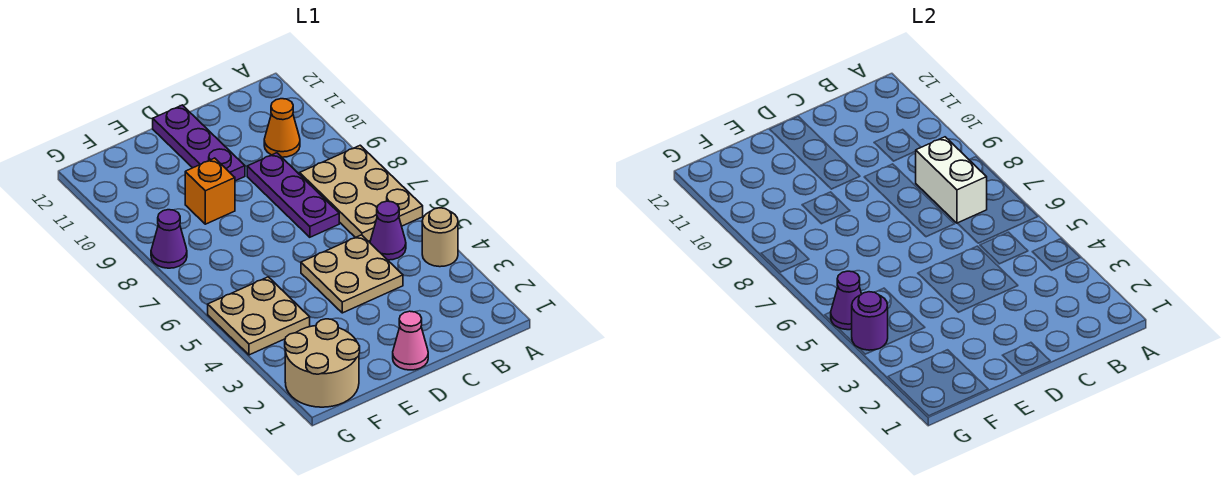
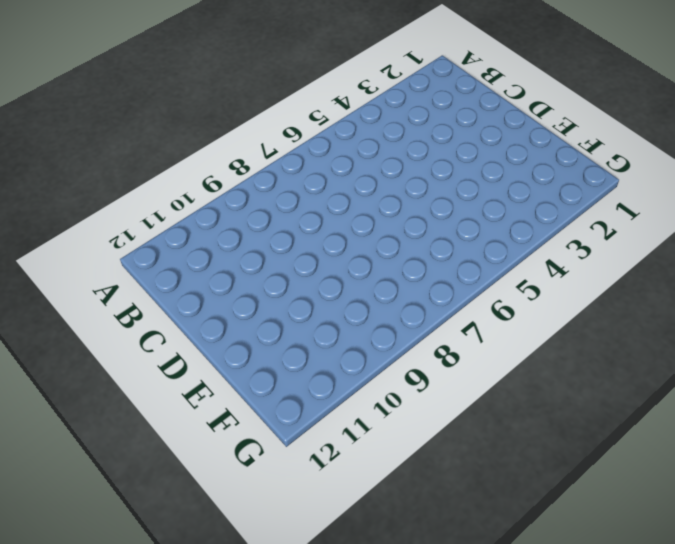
none -> tan round brick A4 level 1
none -> tan plate A6:B8 level 1
none -> purple cone B5 level 1

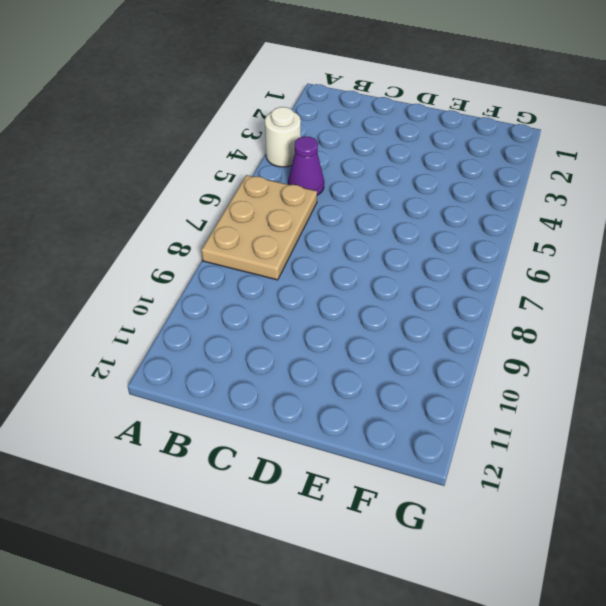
white round brick A4 level 1 -> tan round brick A4 level 1
none -> orange cone B10 level 1
none -> tan plate C4:D5 level 1
none -> purple plate C7:C9 level 1

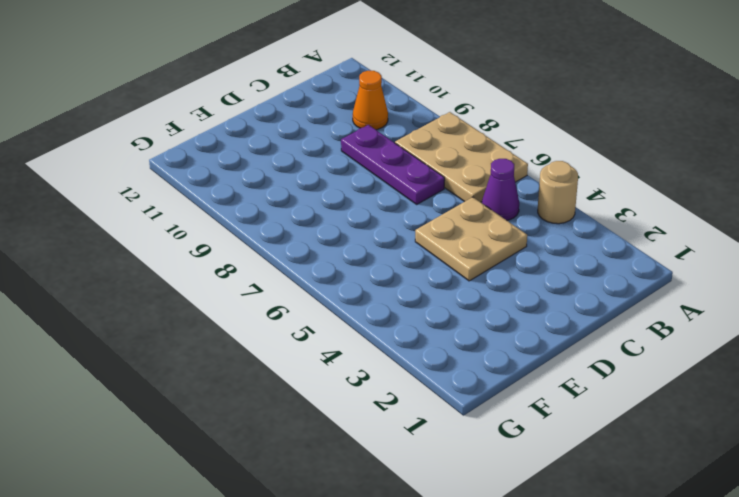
none -> pink cone D1 level 1
none -> purple plate D10:D12 level 1
none -> orange brick E9 level 1

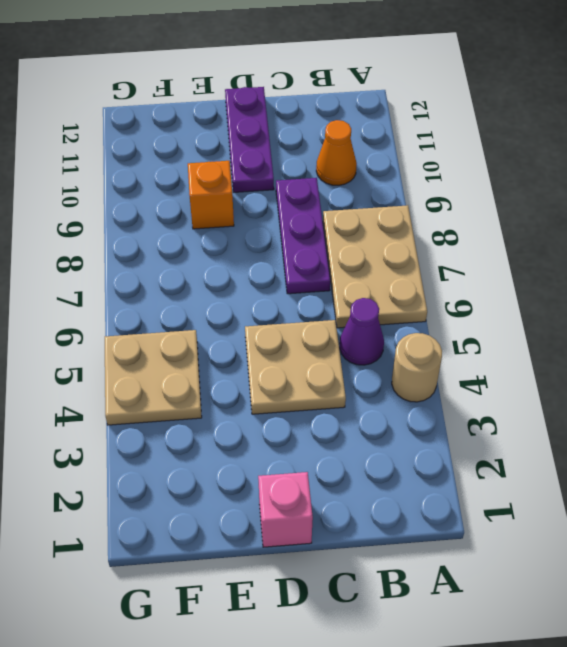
pink brick D1 level 1 -> pink cone D1 level 1
none -> tan round brick F1:G2 level 1
none -> purple cone G8 level 1
none -> white brick B7:B8 level 2

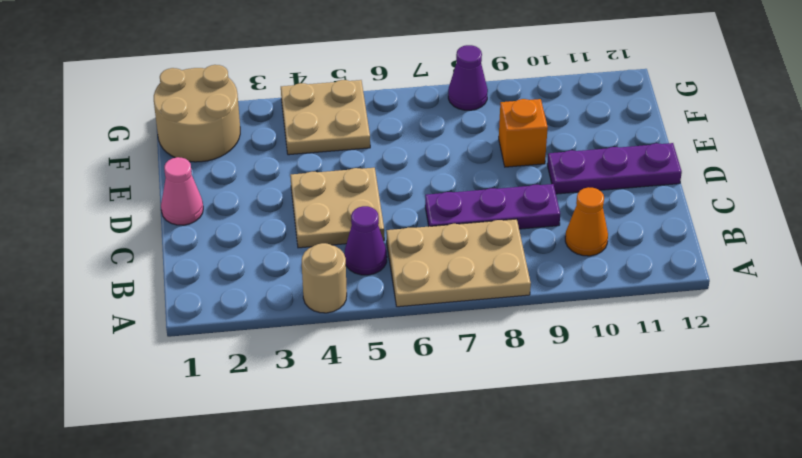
none -> white brick B7:B8 level 2
none -> purple round brick G4 level 2
none -> purple cone G5 level 2

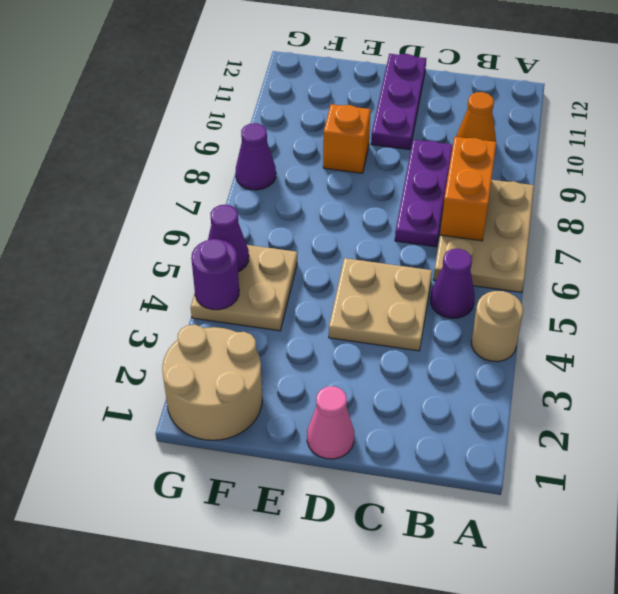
orange brick B7:B8 level 2 -> white brick B7:B8 level 2

